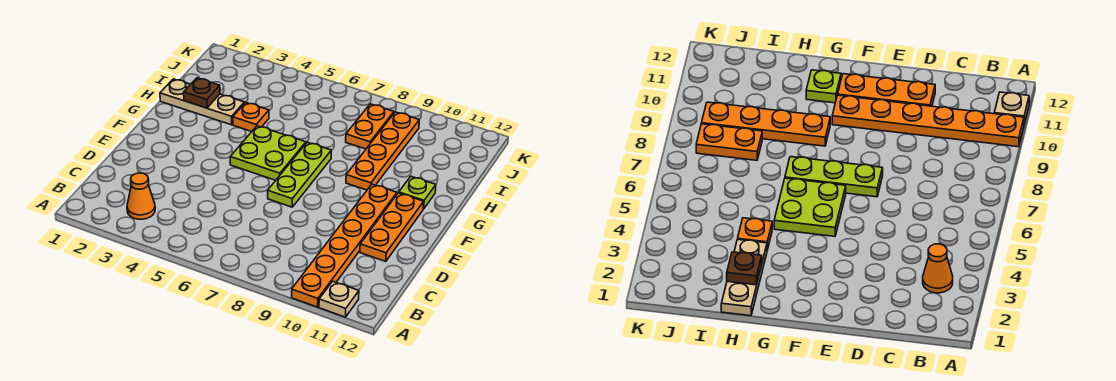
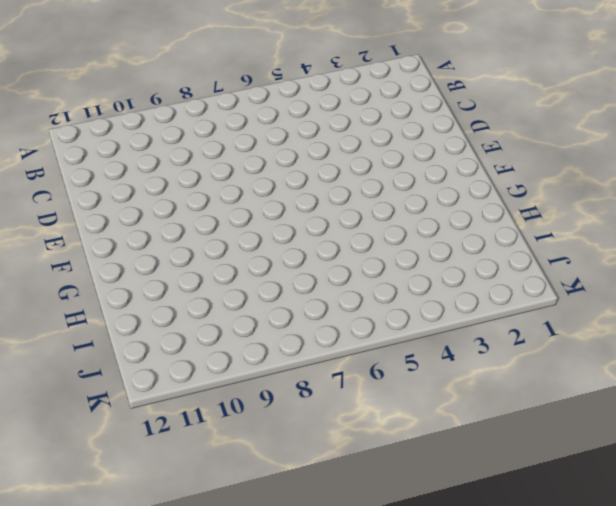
none -> orange plate A10:F10 level 1
none -> tan plate A11 level 1
none -> orange cone B3 level 1

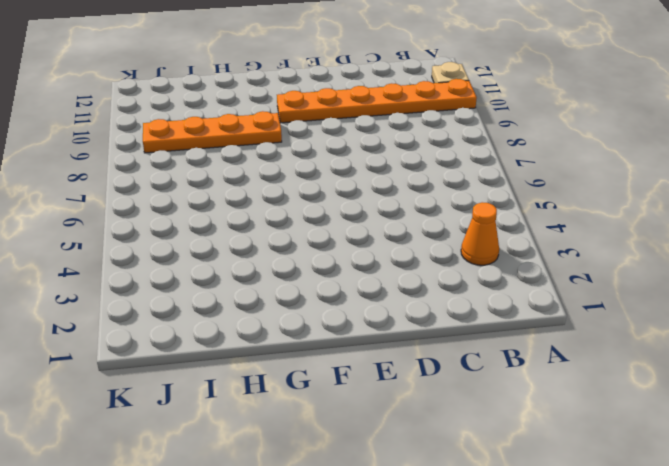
none -> orange plate D11:F11 level 1
none -> lime plate E7:G7 level 1
none -> lime plate F5:G6 level 1

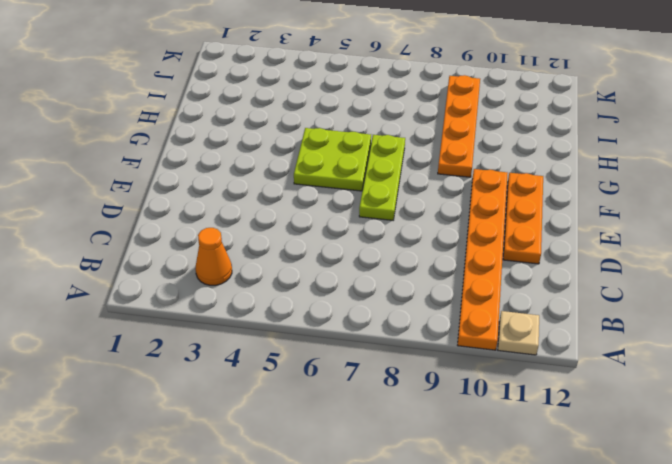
none -> lime plate G11 level 1
none -> tan plate H1:H3 level 1
none -> orange plate H4 level 1

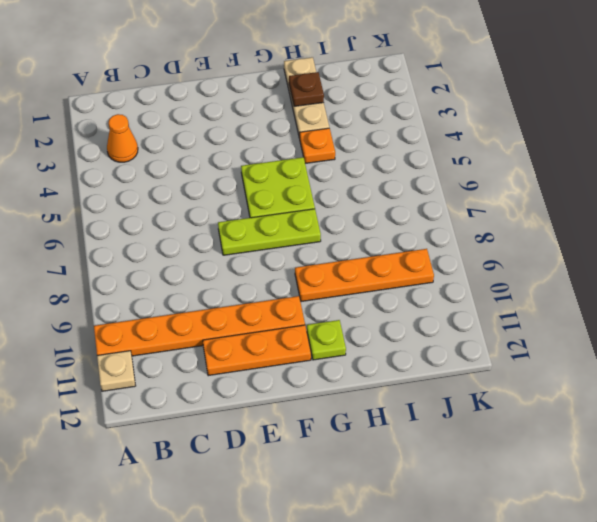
none -> orange plate I8:J8 level 1

